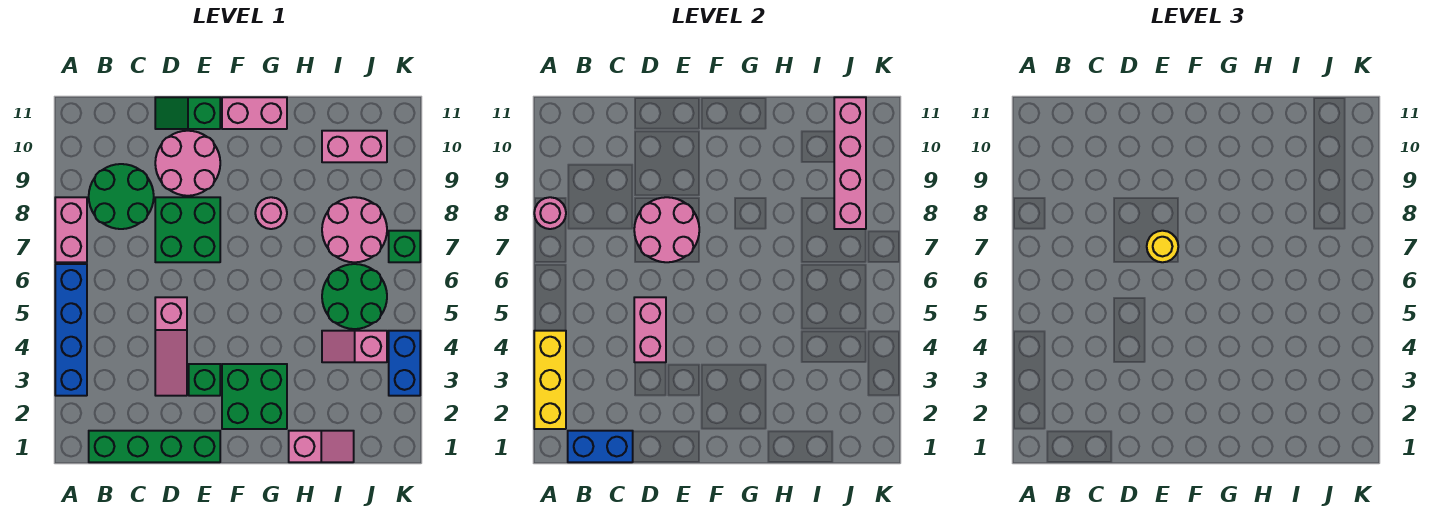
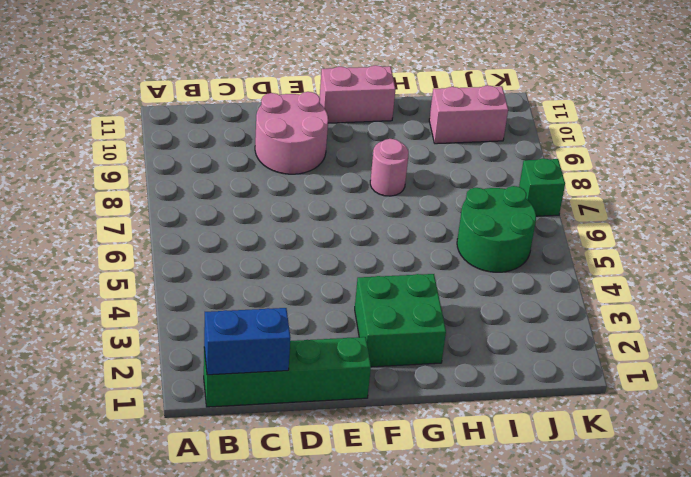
none -> blue brick A3:A6 level 1
none -> pink brick A7:A8 level 1
none -> green round brick B8:C9 level 1

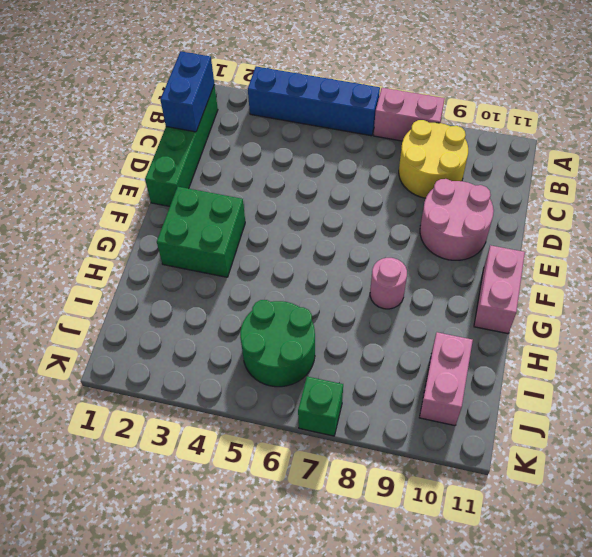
yellow round brick B8:C9 level 1 -> green round brick B8:C9 level 1
none -> pink slope D3:D5 level 1 top 5
none -> green brick D7:E8 level 1
none -> green slope D11:E11 level 1 top E

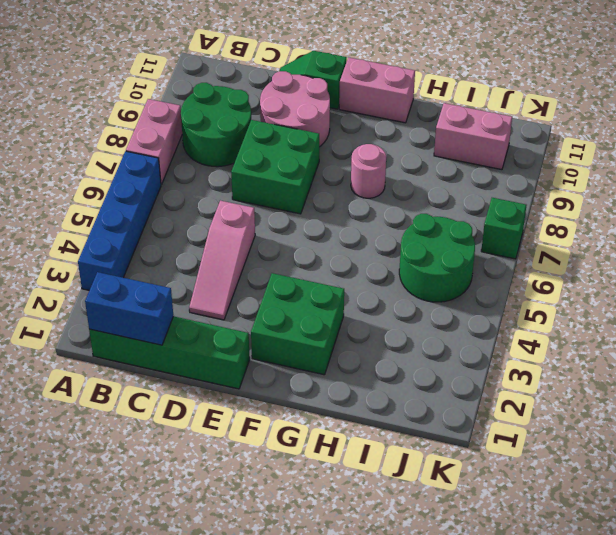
none -> green brick E3 level 1
none -> pink slope H1:I1 level 1 top H
none -> pink slope I4:J4 level 1 top J

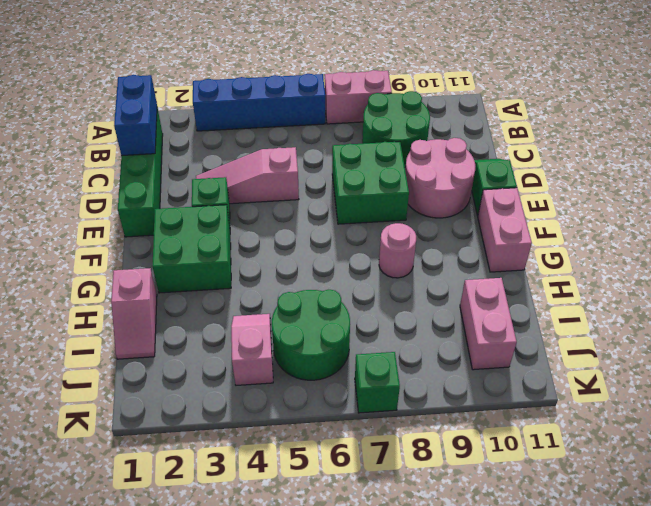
none -> pink round brick I7:J8 level 1
none -> blue brick K3:K4 level 1
none -> yellow brick A2:A4 level 2

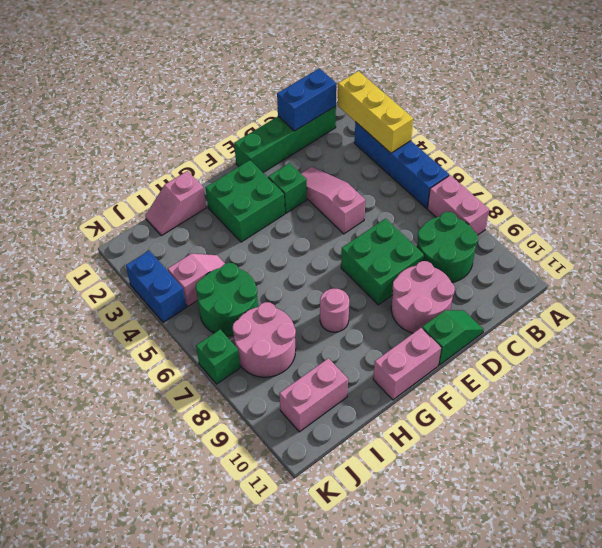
none -> pink round brick A8 level 2
none -> pink brick D4:D5 level 2
none -> pink round brick D7:E8 level 2

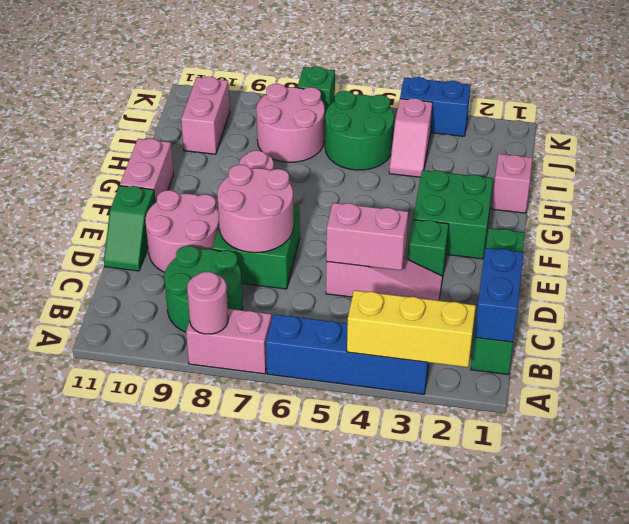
none -> pink brick J8:J11 level 2
none -> yellow round brick E7 level 3

